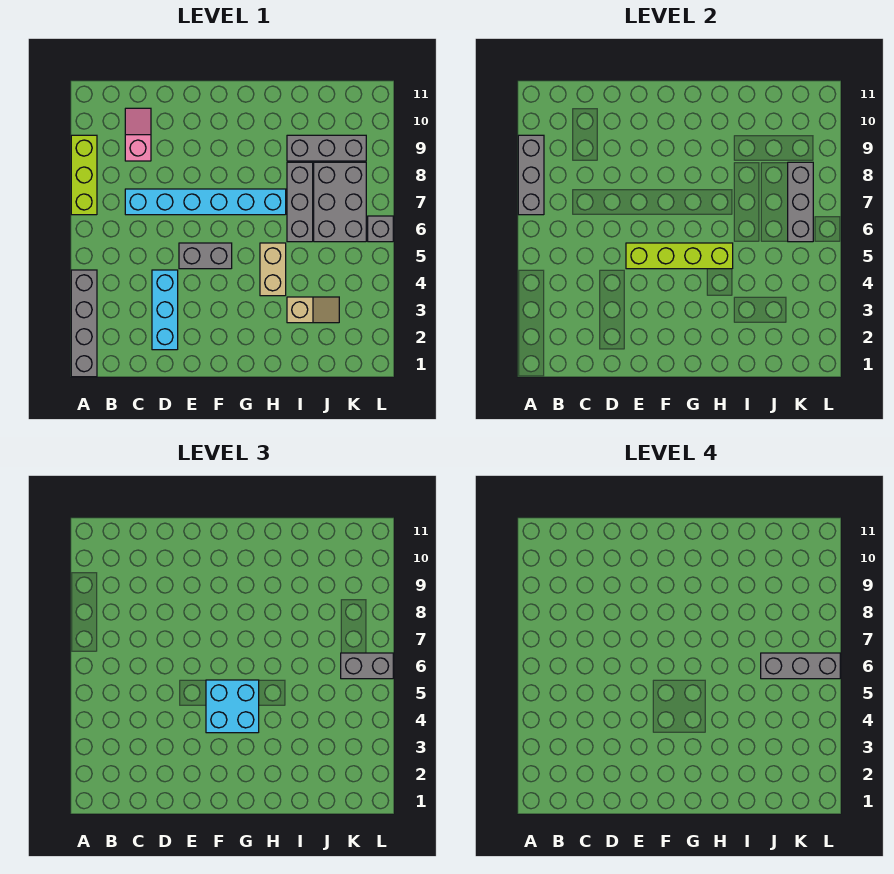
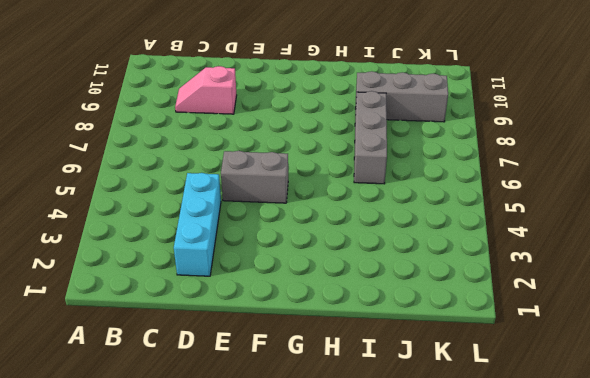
pink slope C9:D9 level 1 top D -> pink slope C9:C10 level 1 top 9
none -> grey brick A1:A4 level 1
none -> lime brick A7:A9 level 1
none -> cyan brick C7:H7 level 1

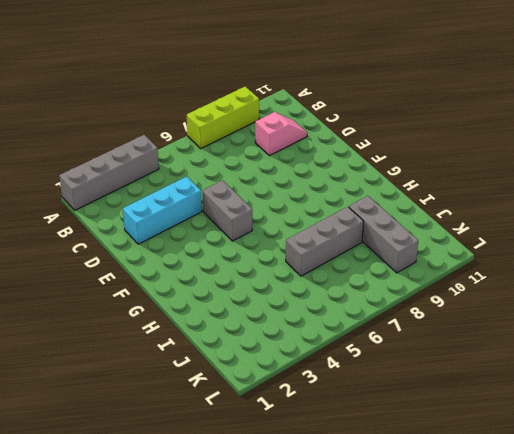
none -> cyan brick C7:H7 level 1
none -> tan brick H4:H5 level 1
none -> tan slope I3:J3 level 1 top I

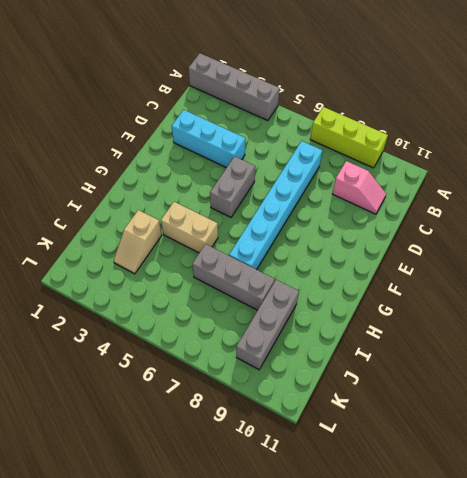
none -> grey brick J6:K8 level 1
none -> grey brick L6 level 1
none -> grey brick A7:A9 level 2

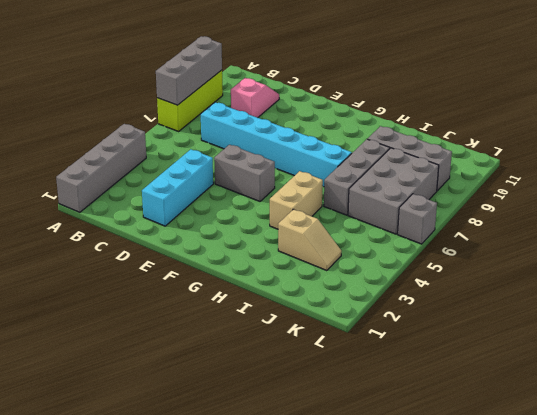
none -> lime brick E5:H5 level 2
none -> grey brick K6:K8 level 2
none -> cyan brick F4:G5 level 3

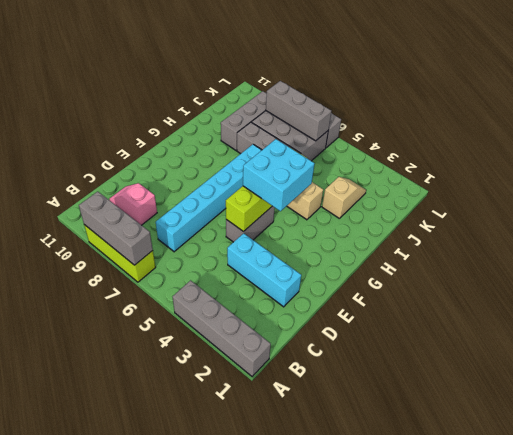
none -> grey brick K6:L6 level 3
none -> grey brick J6:L6 level 4

